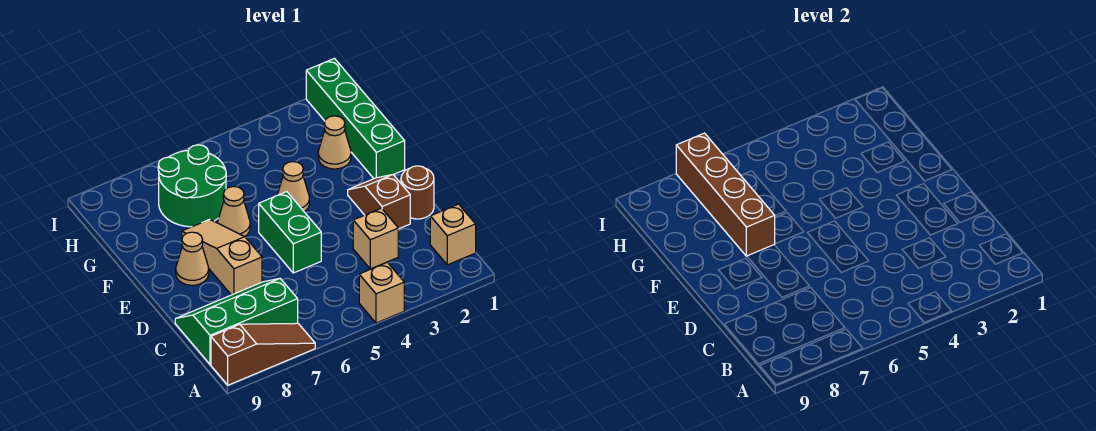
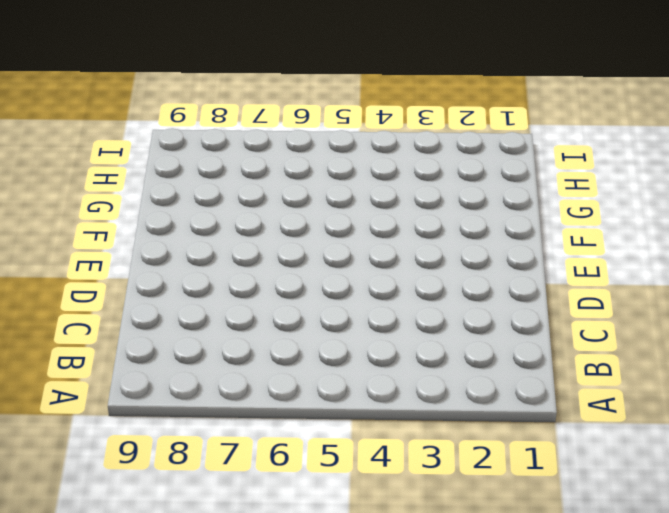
none -> tan brick A4 level 1
none -> brown slope A7:A9 level 1 top 9
none -> tan brick B1 level 1

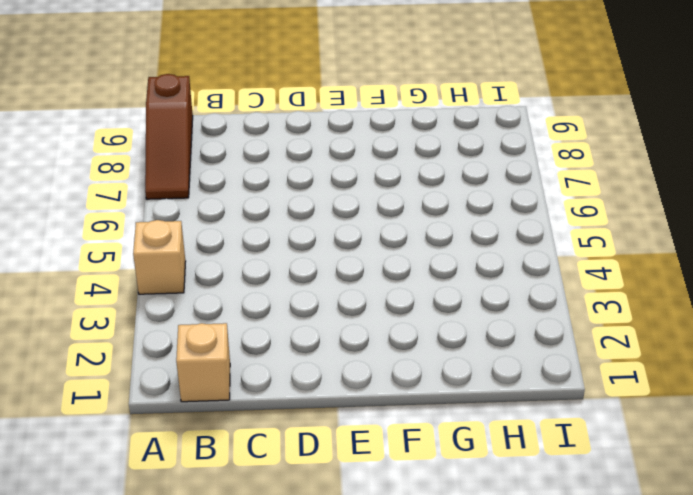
none -> green slope B7:C9 level 1 top B
none -> tan brick C3 level 1
none -> brown round brick D1 level 1

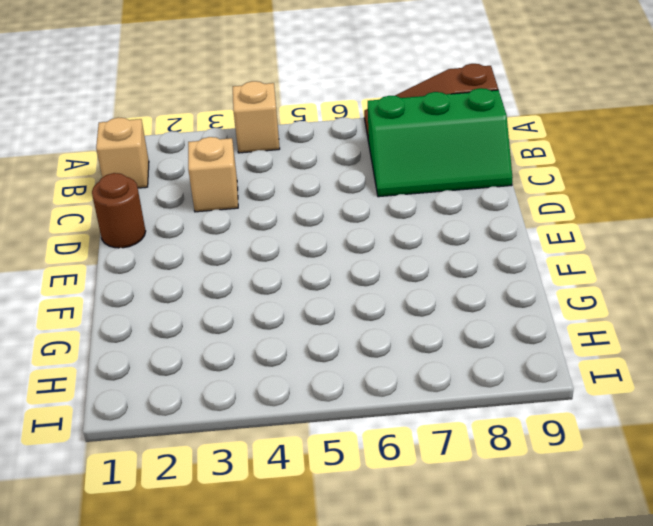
none -> brown slope D2:E2 level 1 top D
none -> green brick D5:E5 level 1
none -> tan slope D7:F7 level 1 top D

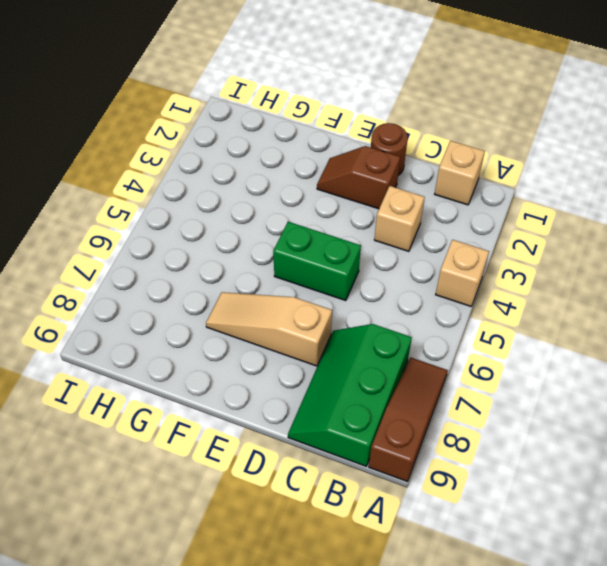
none -> tan cone E8 level 1
none -> green brick F1:I1 level 1
none -> tan cone F4 level 1

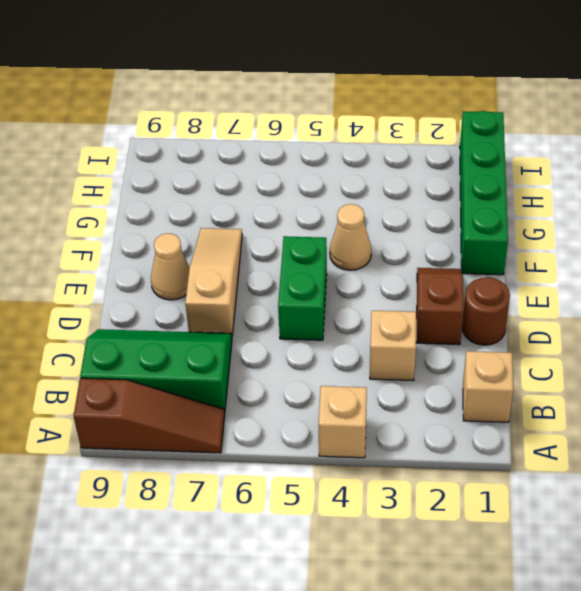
none -> tan cone F6 level 1
none -> tan cone G2 level 1
none -> green round brick G6:H7 level 1

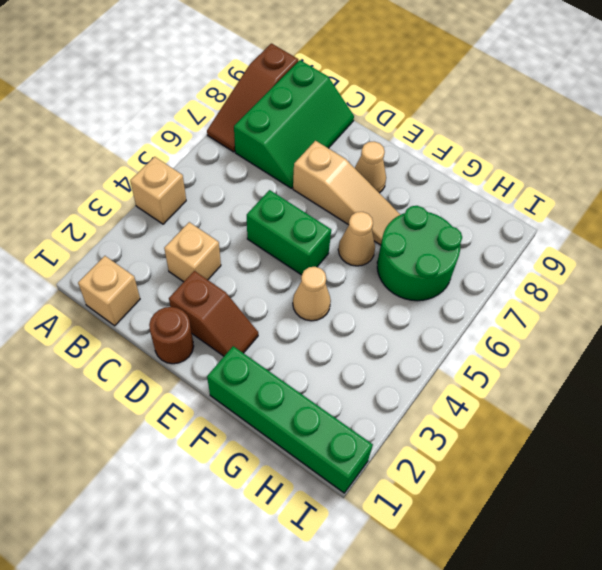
none -> tan cone G2 level 1
none -> brown brick F7:I7 level 2

